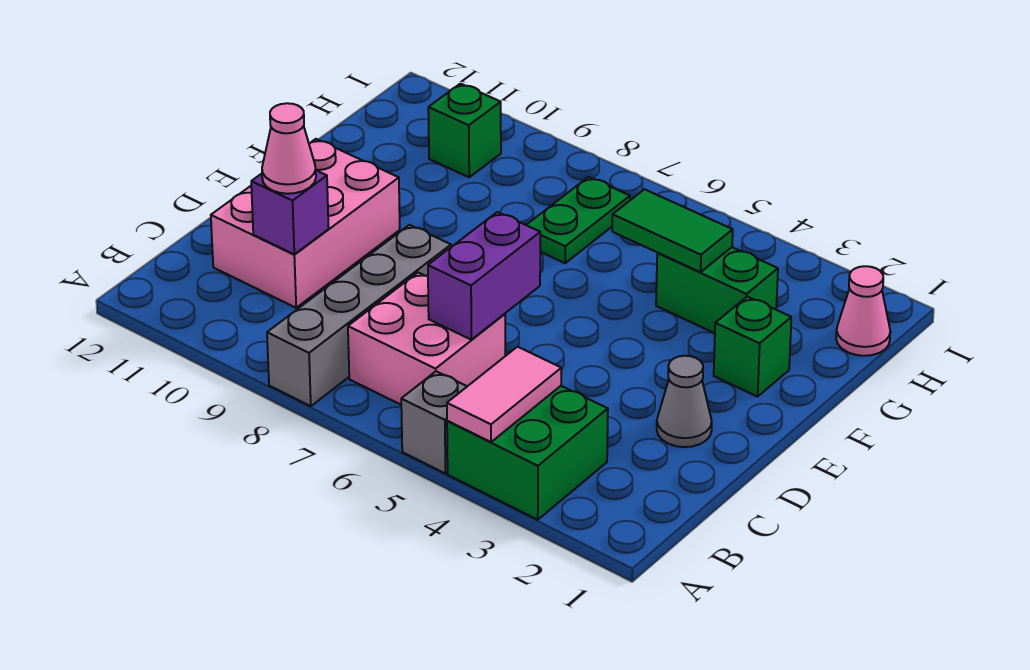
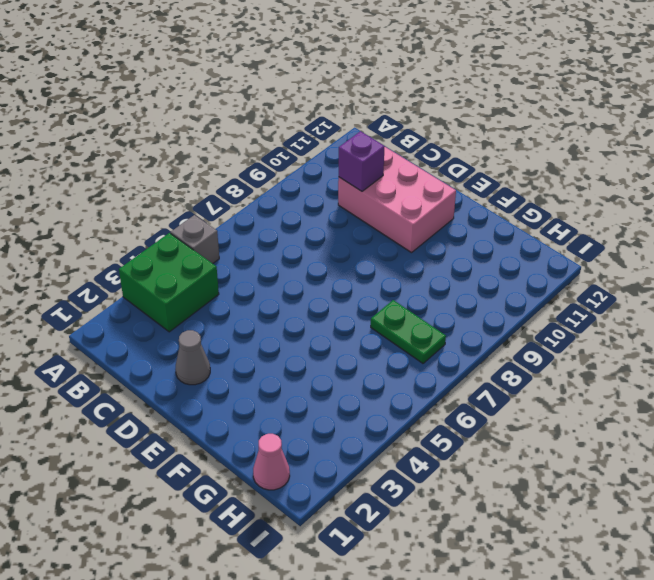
none -> grey brick A8:D8 level 1
none -> pink brick B6:C7 level 1
none -> green brick F2 level 1

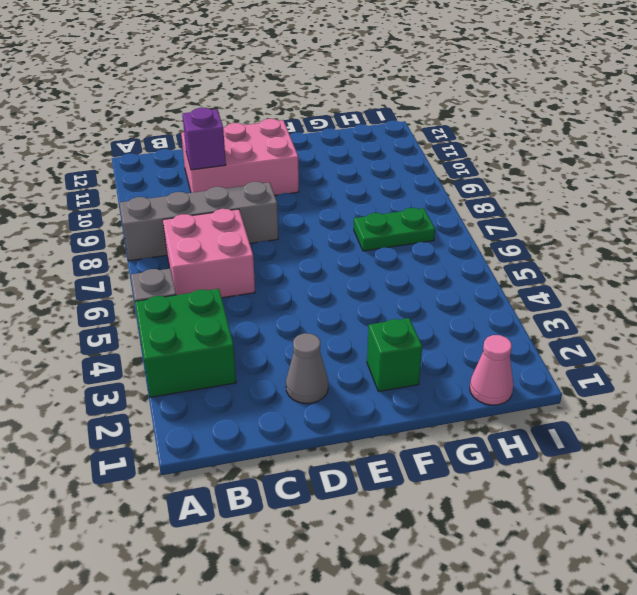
none -> green brick G3:G4 level 1
none -> green brick H10 level 1
none -> pink tile A4:B4 level 2

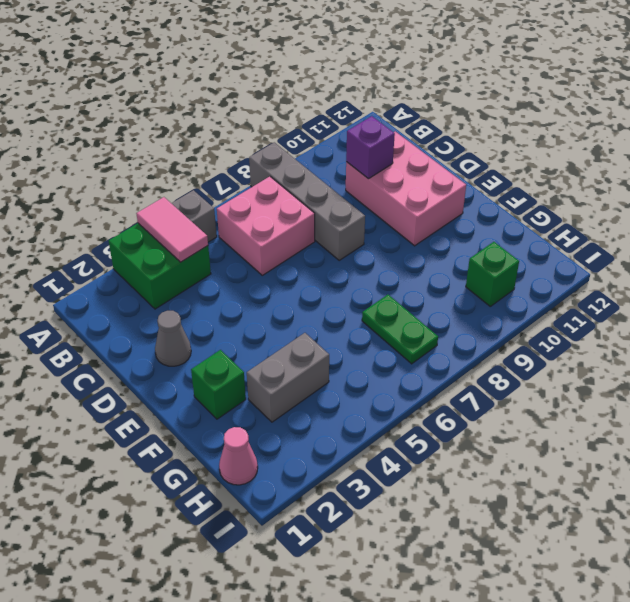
grey brick G3:G4 level 1 -> green brick G3:G4 level 1
none -> purple brick C6:D6 level 2
none -> green tile G4:G5 level 2
none -> pink cone C10 level 3

